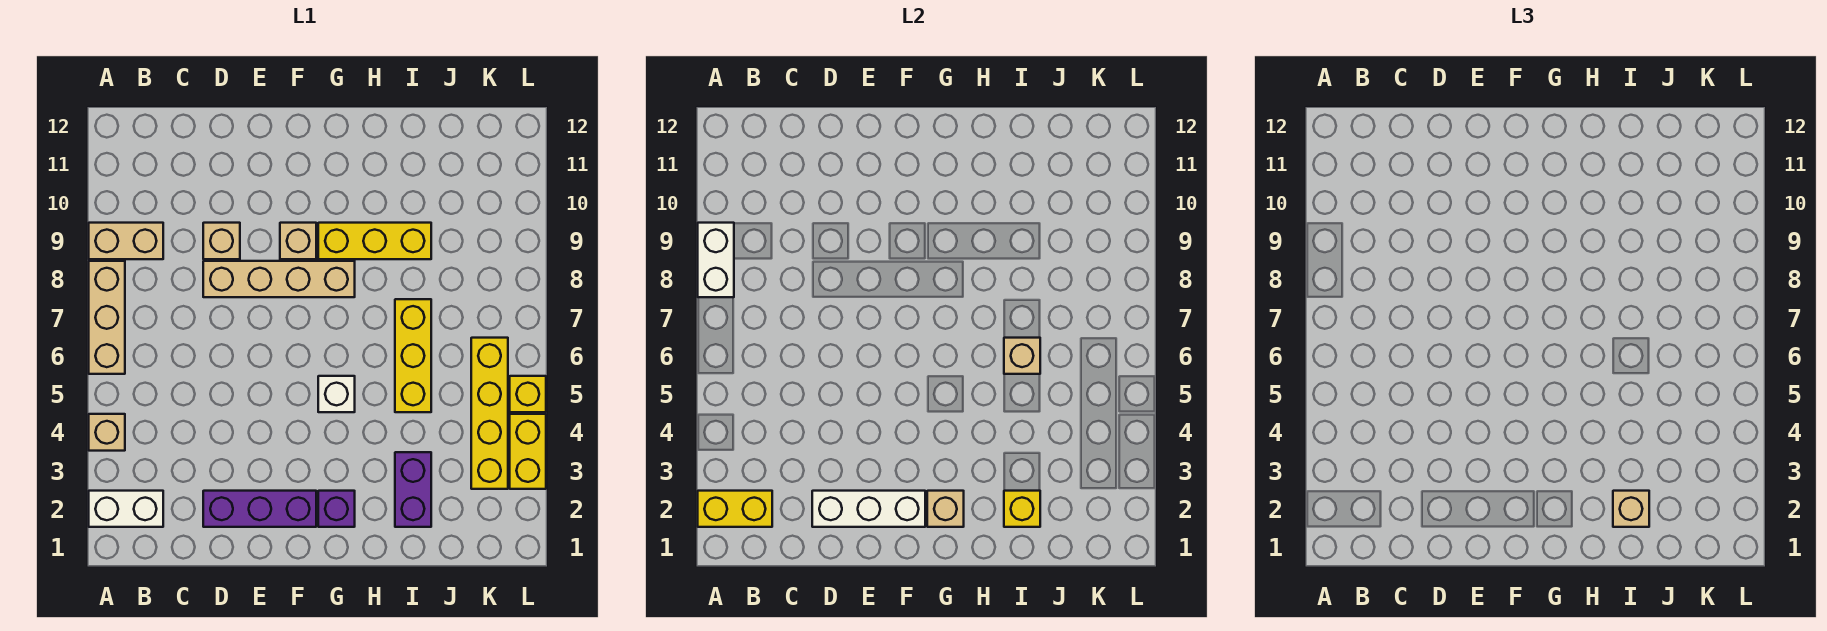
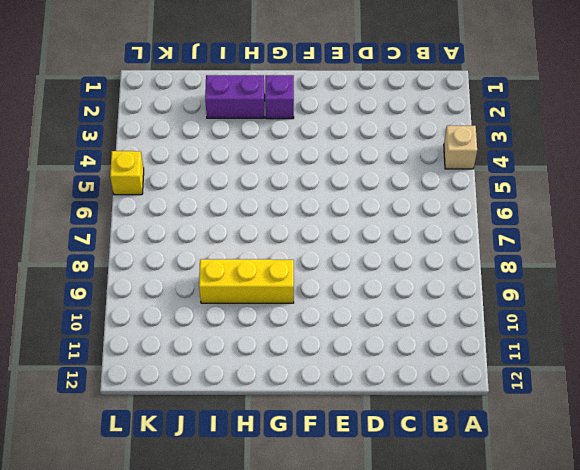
purple brick H2:I2 level 1 -> purple brick I2:I3 level 1
none -> white brick A2:B2 level 1
none -> tan brick A6:A8 level 1
none -> tan brick A9:B9 level 1

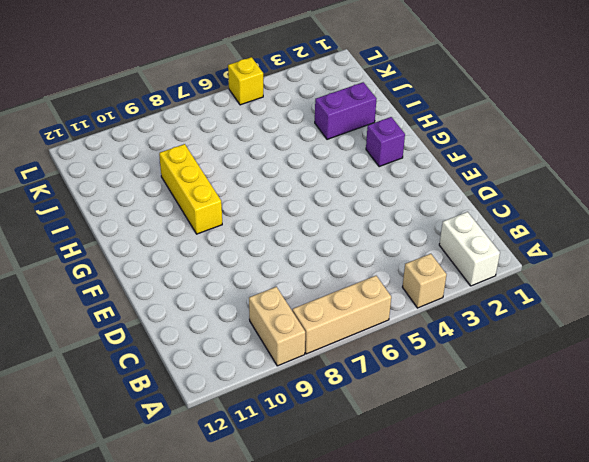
none -> purple brick D2:F2 level 1
none -> tan brick D8:G8 level 1
none -> tan brick D9 level 1

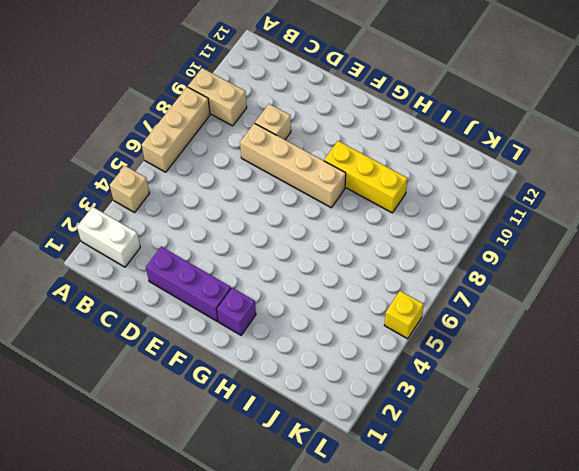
none -> tan brick F9 level 1
none -> white brick G5 level 1
none -> purple brick I2:I3 level 1

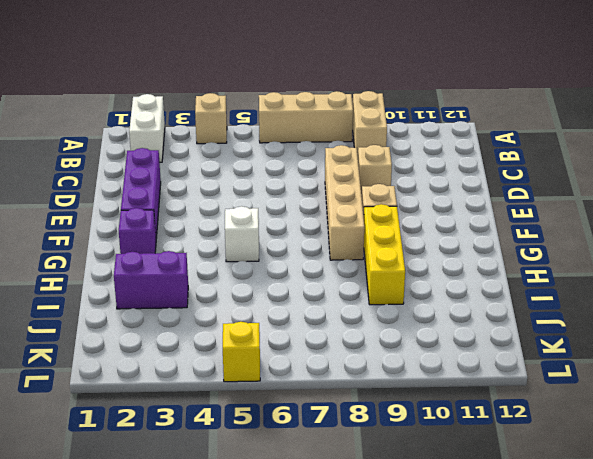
none -> yellow brick I5:I7 level 1
none -> yellow brick K3:K6 level 1
none -> yellow brick L3:L4 level 1

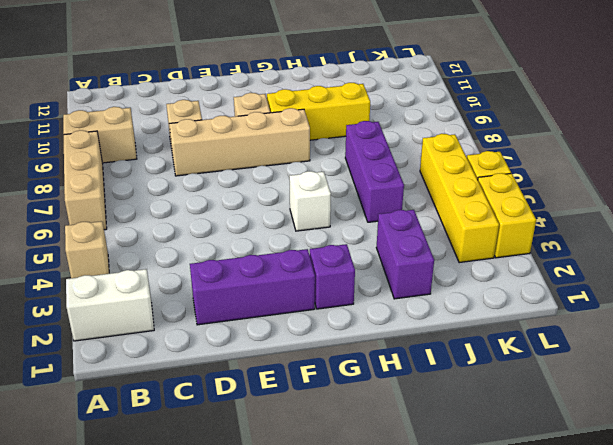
purple brick I5:I7 level 1 -> yellow brick I5:I7 level 1
none -> yellow brick A2:B2 level 2
none -> white brick A8:A9 level 2
none -> white brick D2:F2 level 2

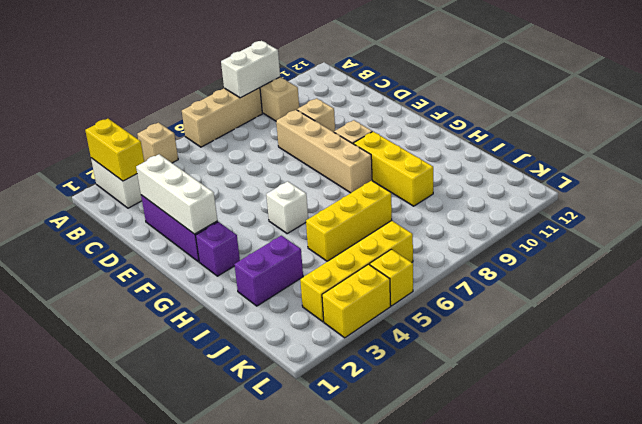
none -> tan brick G2 level 2
none -> yellow brick I2 level 2
none -> tan brick I6 level 2

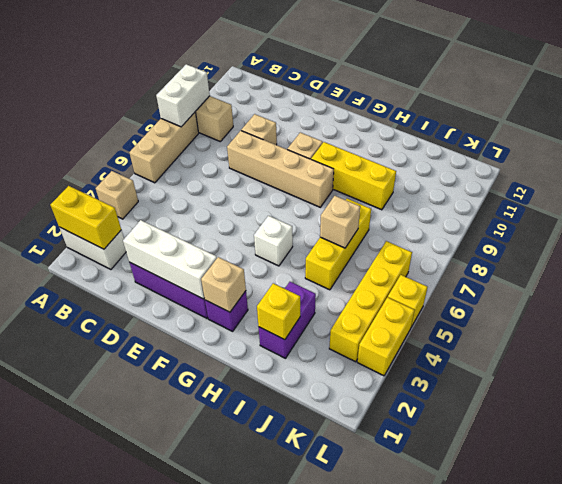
none -> tan brick I2 level 3

